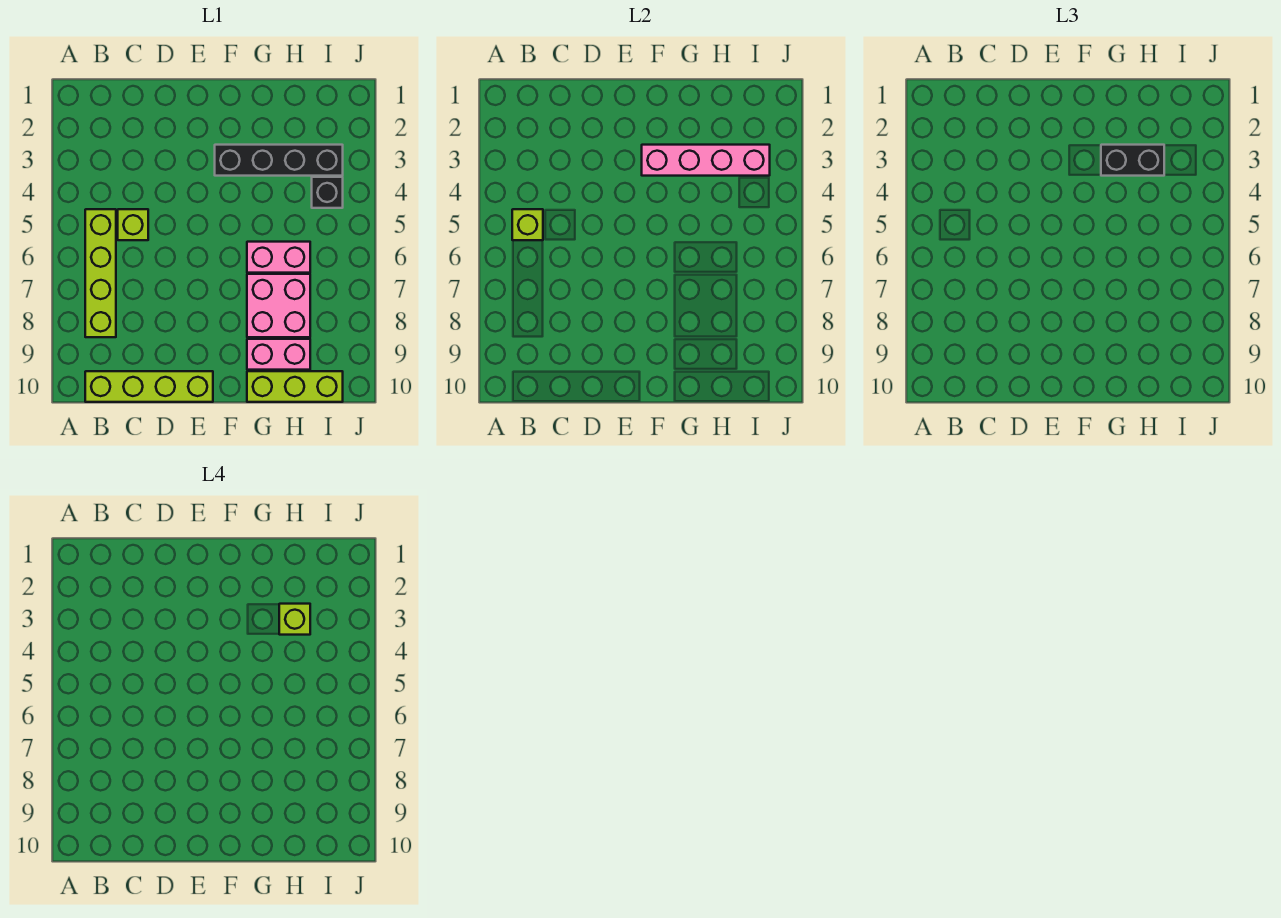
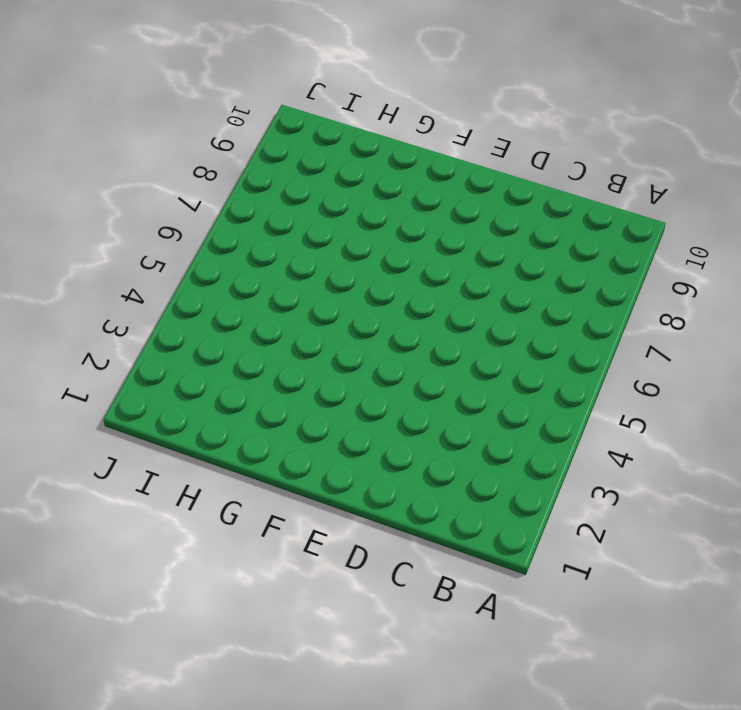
none -> lime brick B5:B8 level 1
none -> lime brick B10:E10 level 1
none -> lime brick C5 level 1

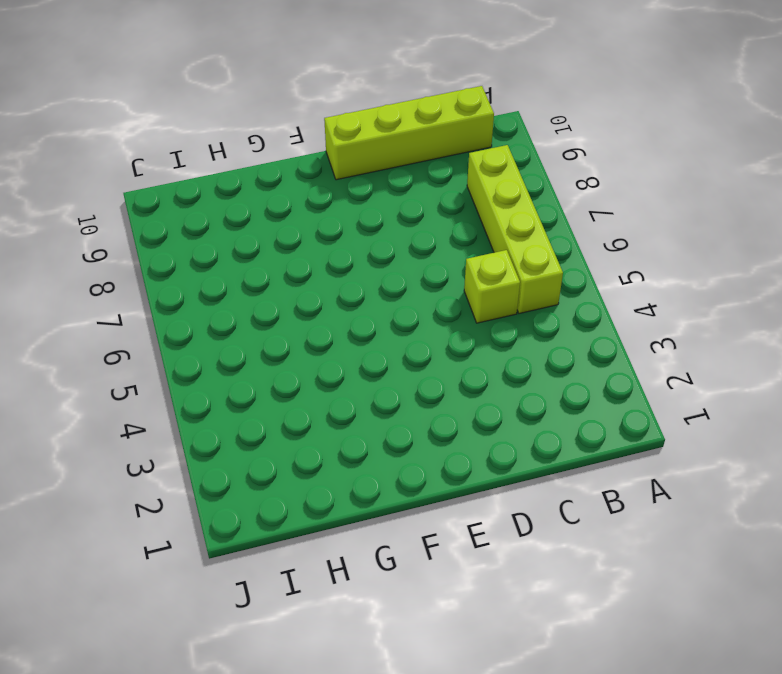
none -> black brick F3:I3 level 1
none -> pink brick G6:H6 level 1
none -> pink brick G7:H8 level 1

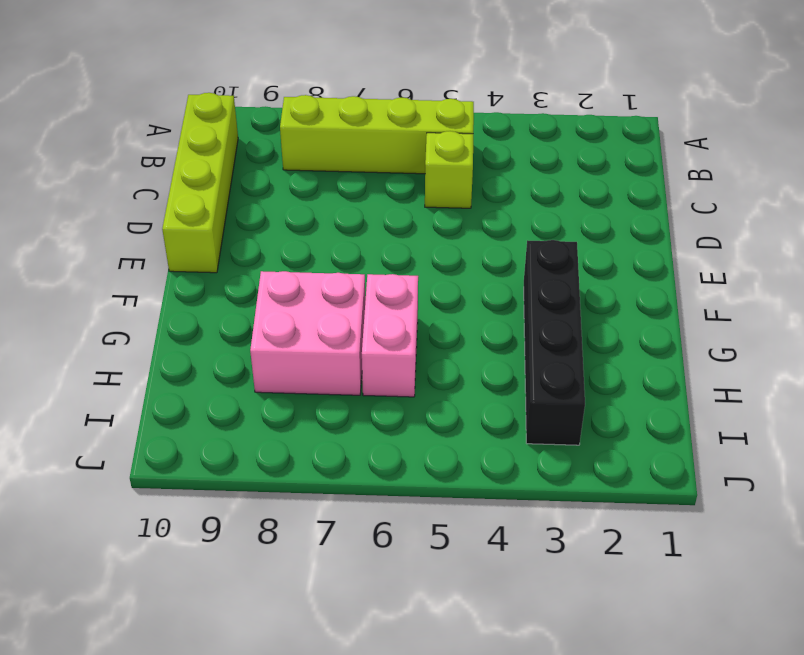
none -> pink brick G9:H9 level 1
none -> lime brick G10:I10 level 1
none -> black brick I4 level 1

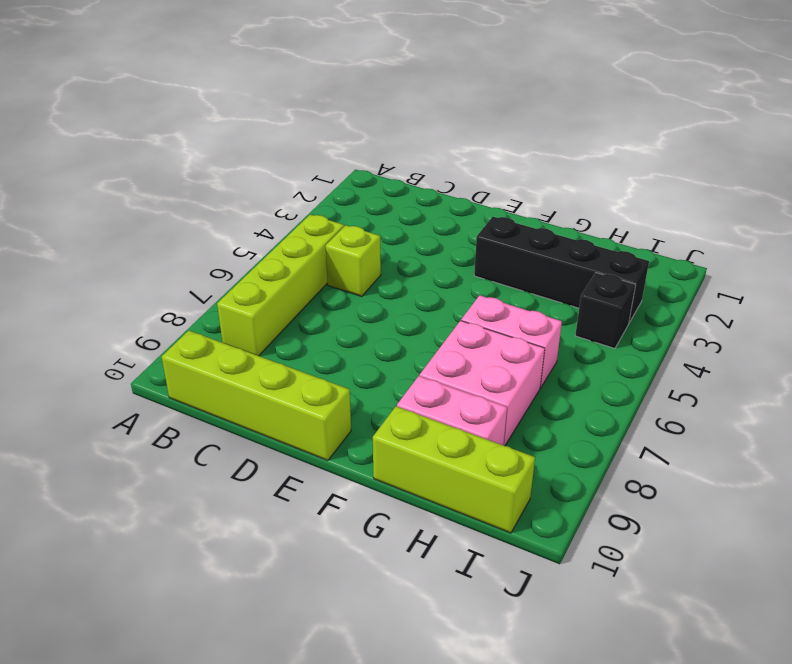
none -> lime brick B5 level 2
none -> pink brick F3:I3 level 2
none -> black brick G3:H3 level 3

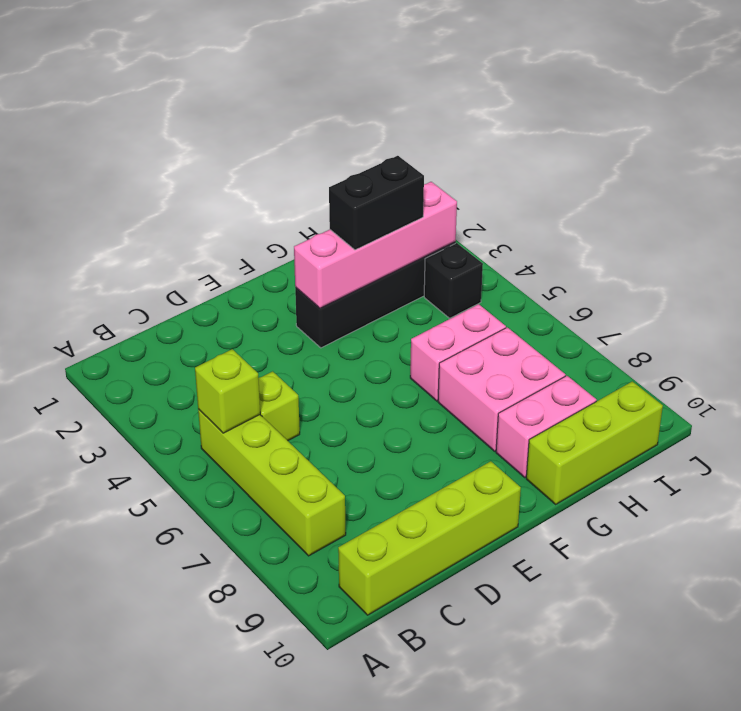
none -> lime brick H3 level 4

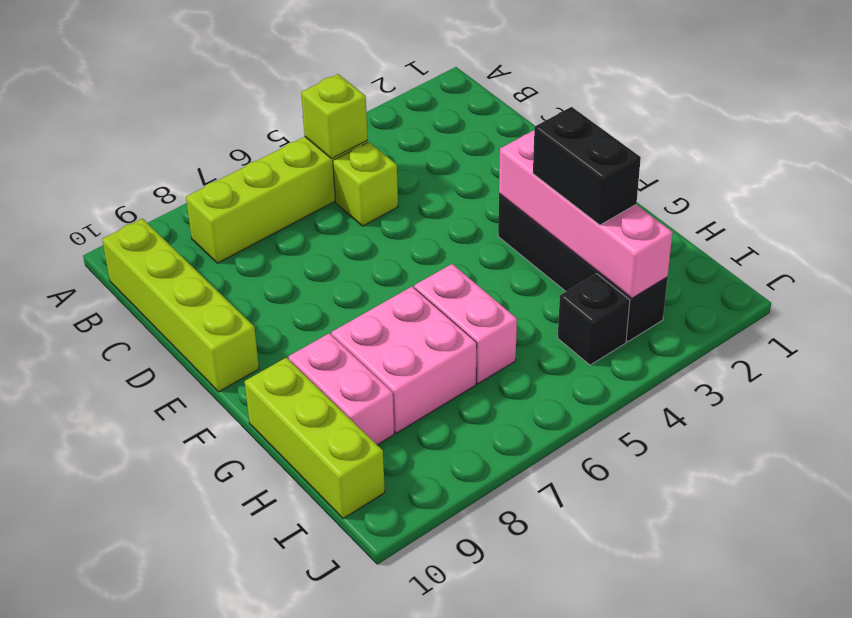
none -> lime brick H3 level 4

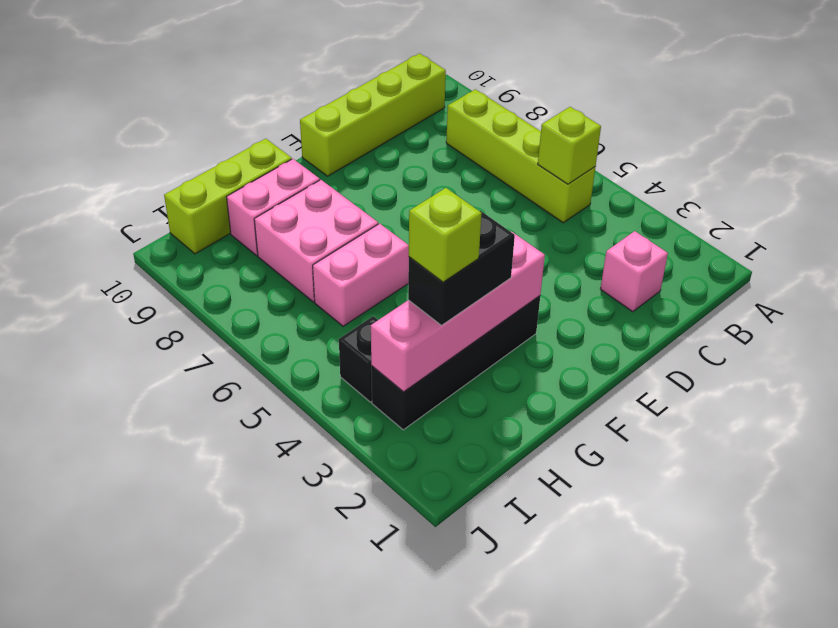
pink brick C2 level 1 -> none
none -> lime brick C5 level 1

